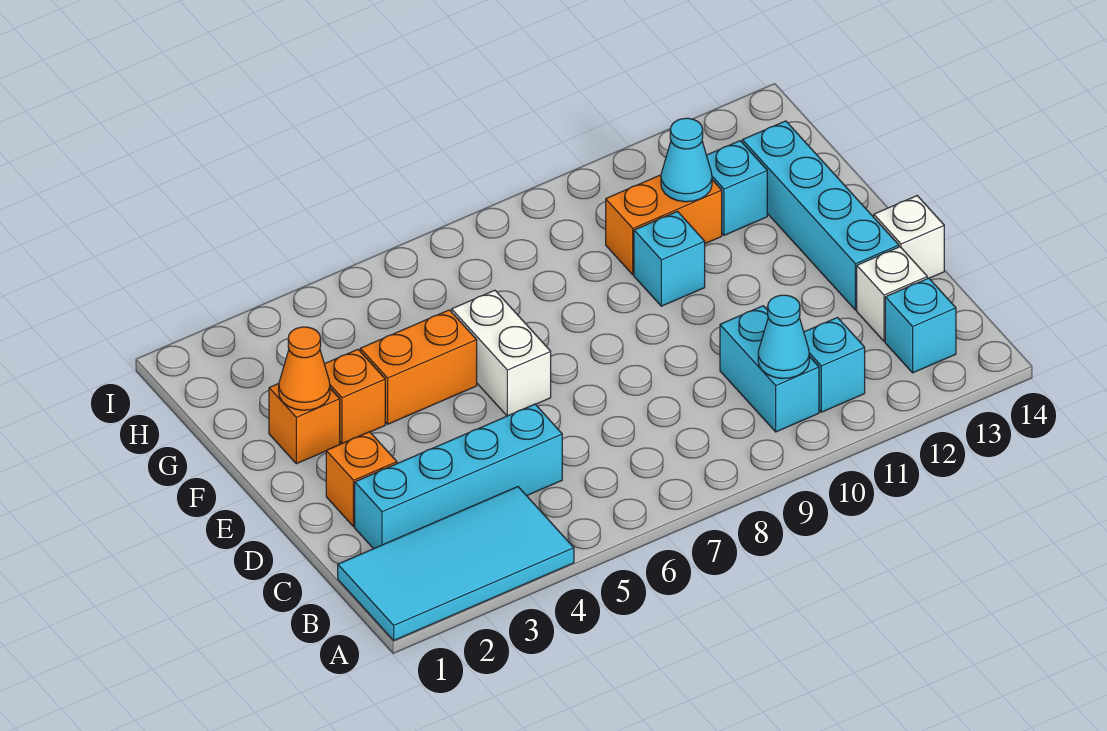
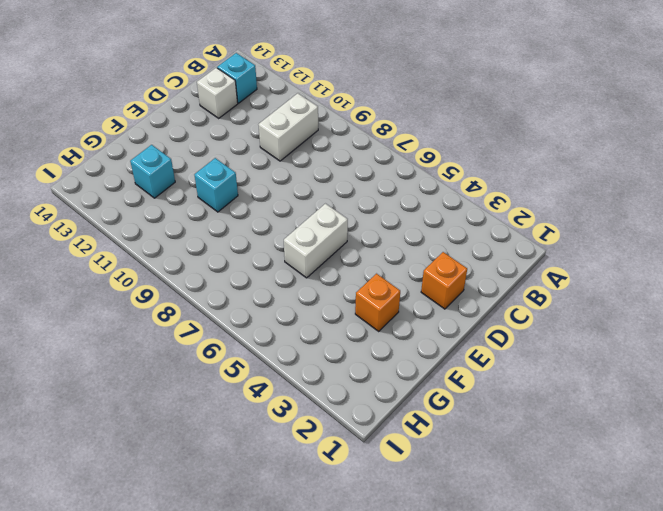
white brick B10:C10 level 1 -> cyan brick B10:C10 level 1
none -> cyan tile A1:B4 level 1
none -> cyan brick B11 level 1
none -> cyan brick C2:C5 level 1

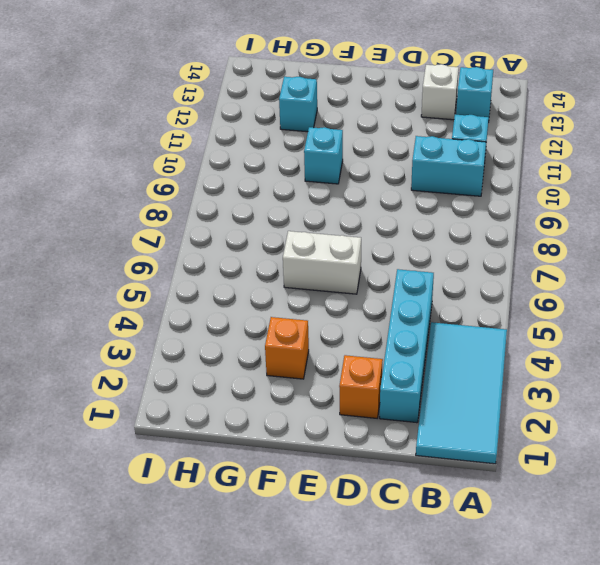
none -> cyan brick D13:G13 level 1
none -> white brick D14 level 1
none -> orange brick F2 level 1

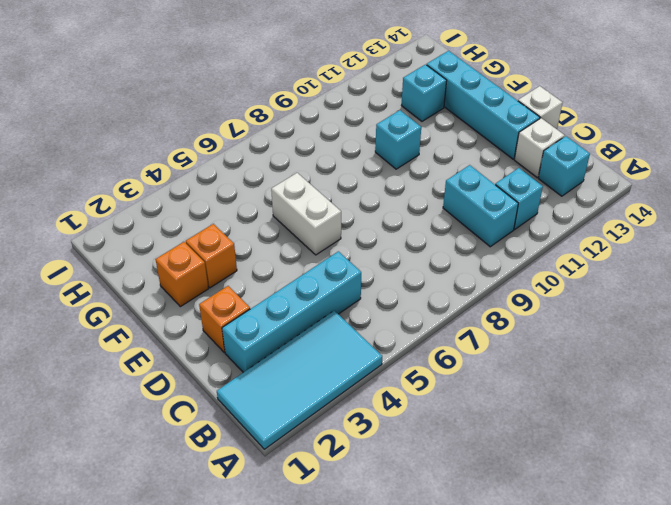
none -> orange brick F4:F5 level 1
none -> orange brick G10:G11 level 1
none -> cyan cone B10 level 2

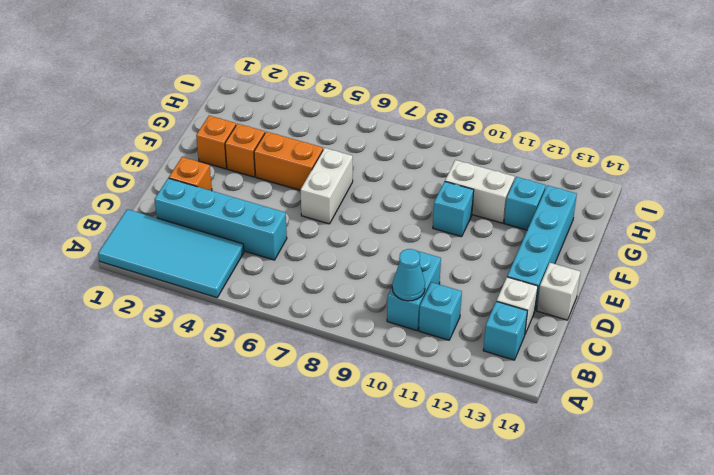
white brick G10:G11 level 1 -> orange brick G10:G11 level 1
none -> orange cone F2 level 2
none -> cyan cone G11 level 2

